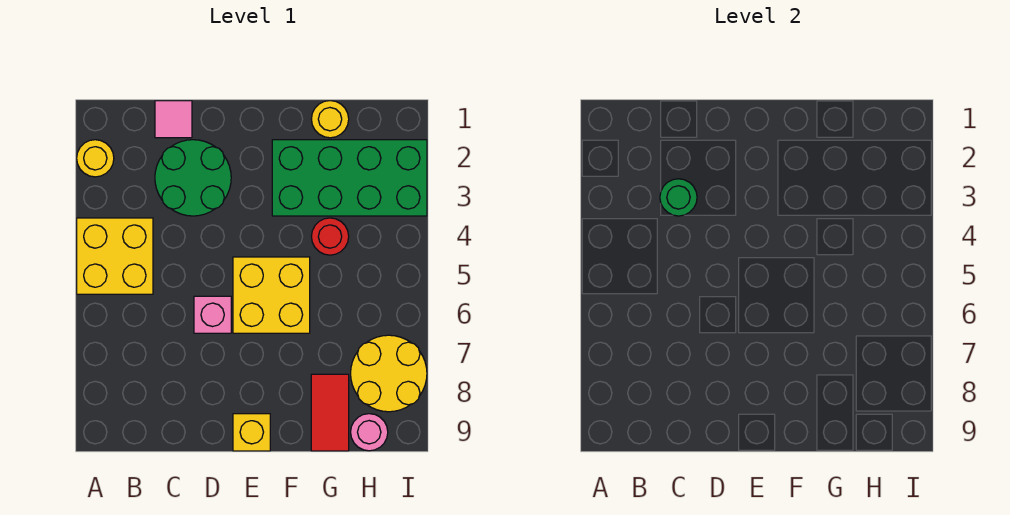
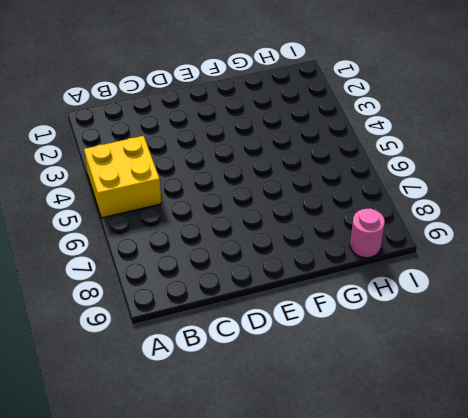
none -> yellow round brick A2 level 1
none -> pink tile C1 level 1
none -> green round brick C2:D3 level 1

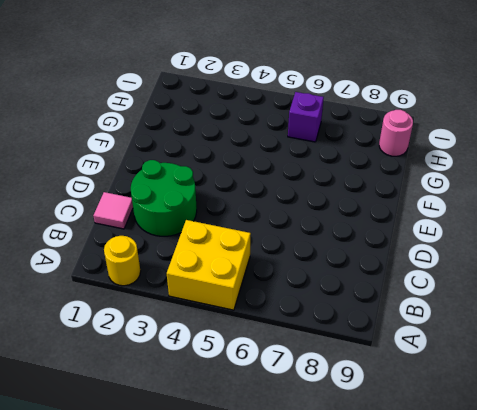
purple brick H6 level 1 -> none
none -> pink brick D6 level 1
none -> yellow brick E5:F6 level 1
none -> yellow brick E9 level 1

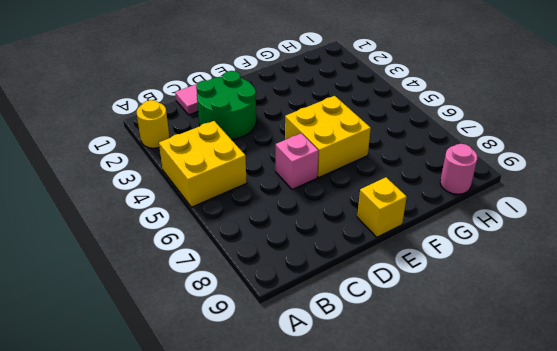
none -> green brick F2:I3 level 1
none -> yellow round brick G1 level 1
none -> red round brick G4 level 1

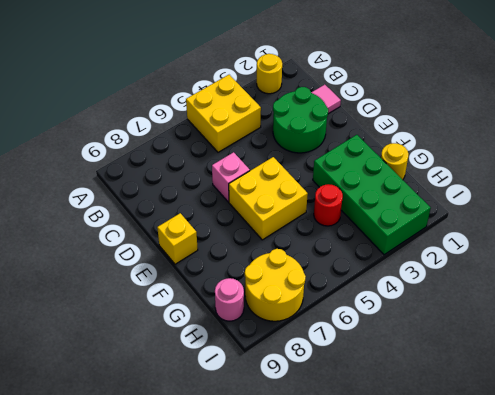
none -> red tile G8:G9 level 1
none -> green round brick C3 level 2

